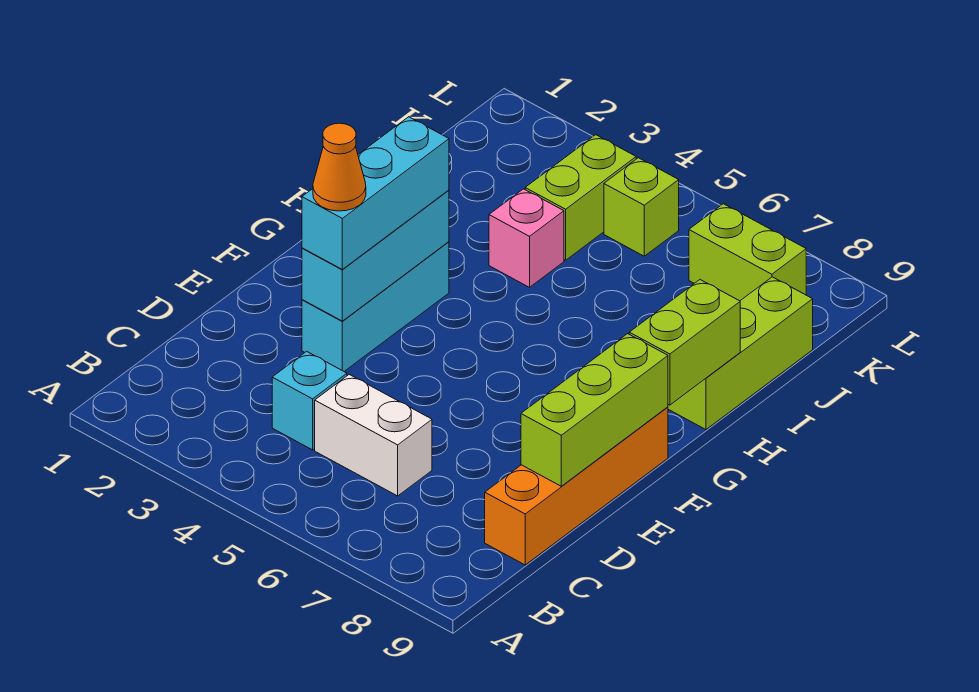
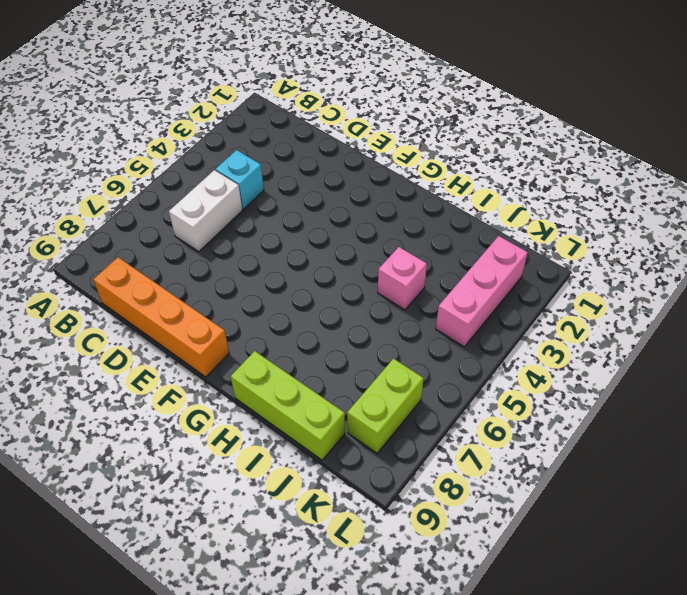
pink brick K2:K4 level 1 -> lime brick J4:K4 level 1
none -> cyan brick E3:G3 level 1
none -> lime brick K5 level 1
none -> lime brick D9:F9 level 2

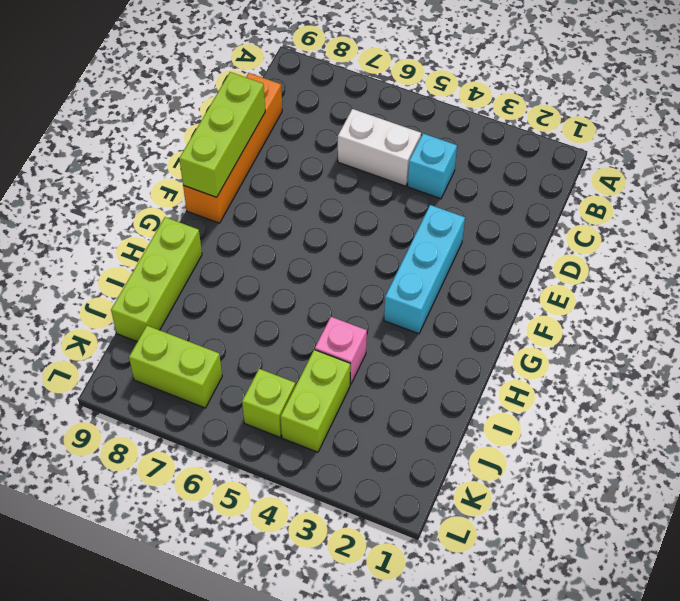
none -> cyan brick E3:G3 level 2
none -> lime brick G9:H9 level 2
none -> cyan brick E3:G3 level 3

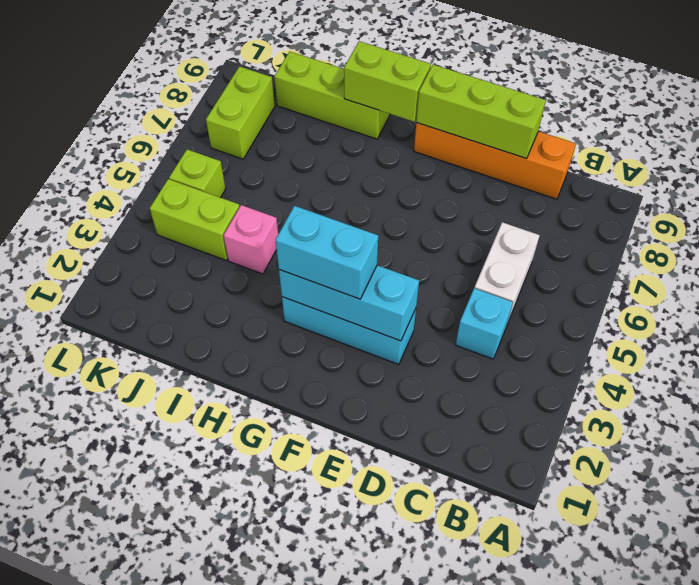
cyan brick F3:G3 level 3 -> cyan brick E3:G3 level 3
none -> orange cone E3 level 4

